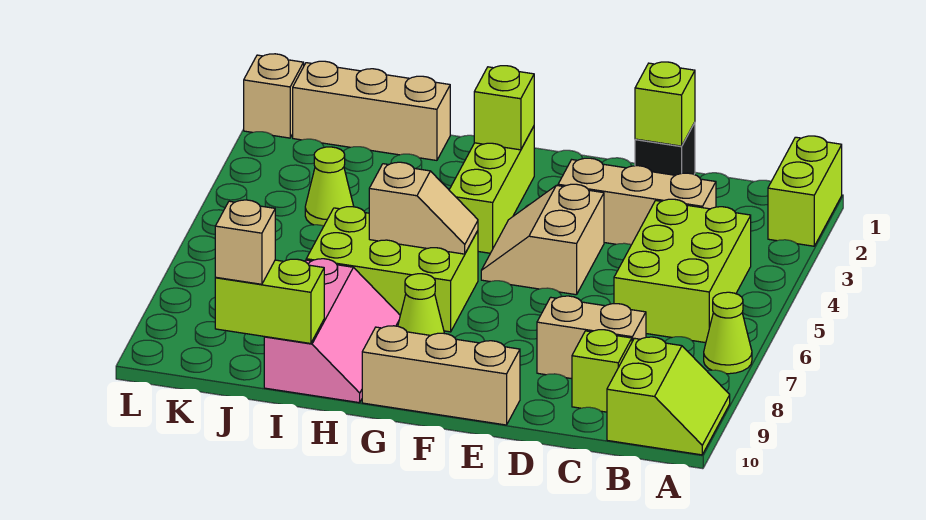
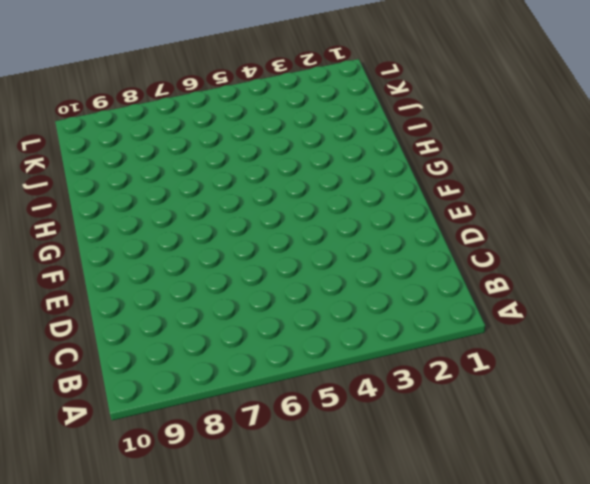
none -> lime brick A1:A2 level 1
none -> lime cone A7 level 1
none -> lime slope A9:B10 level 1 top B

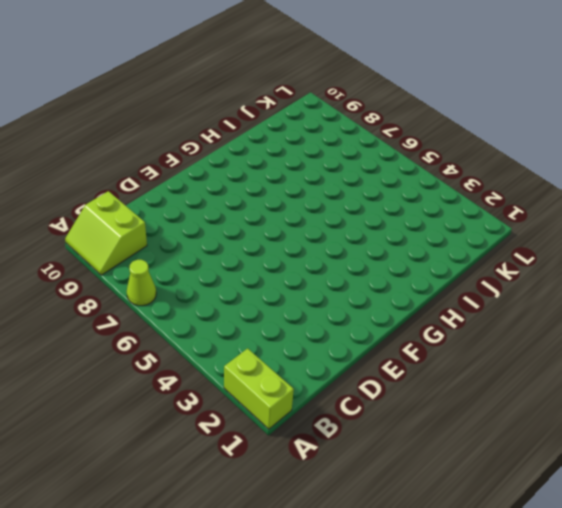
none -> lime brick B4:C6 level 1
none -> tan brick C3:E3 level 1
none -> tan brick C8:D8 level 1

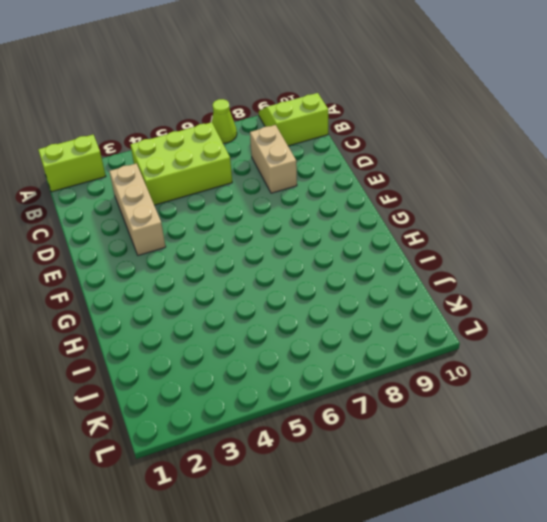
none -> lime brick C9 level 1
none -> black brick D1 level 1
none -> tan slope E4:F5 level 1 top E

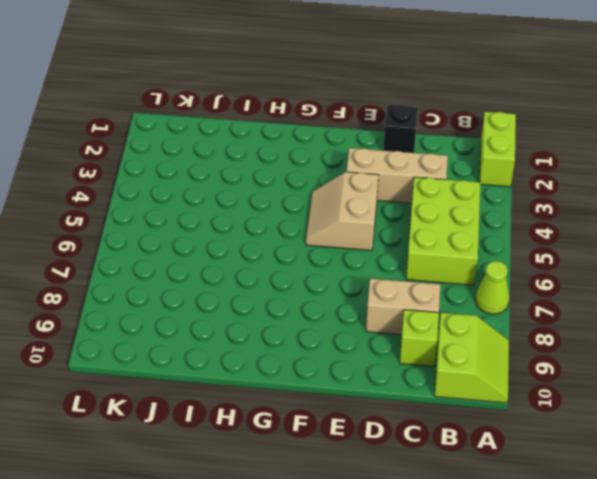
none -> tan brick E10:G10 level 1
none -> lime brick G2:G4 level 1
none -> lime brick G6:I7 level 1

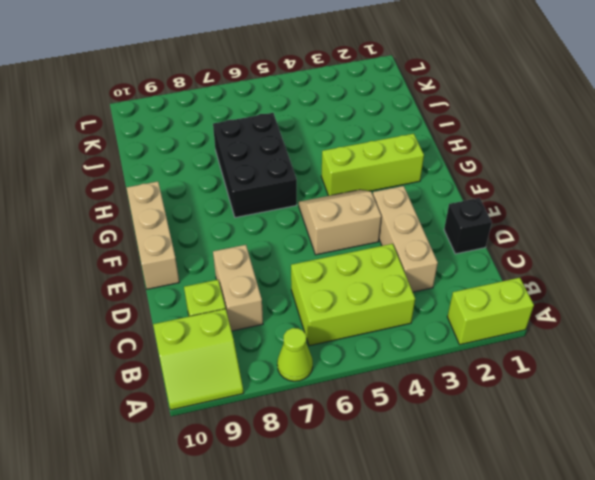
black brick G6:I7 level 1 -> lime brick G6:I7 level 1
none -> lime cone G8 level 1
none -> pink slope H8:I10 level 1 top I
none -> tan brick I1:K1 level 1

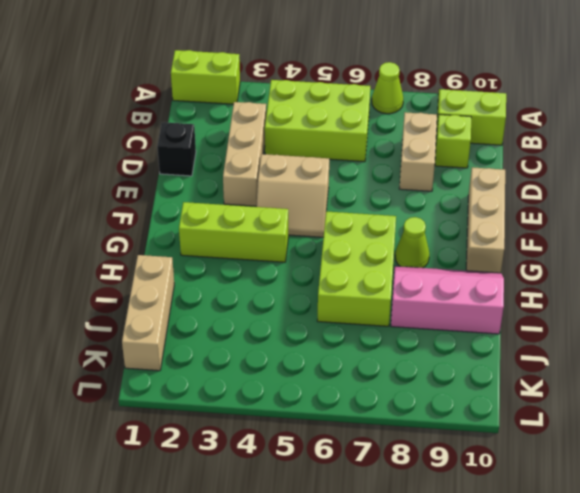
none -> lime cone J4 level 1
none -> tan brick L1 level 1
none -> lime brick D1 level 2

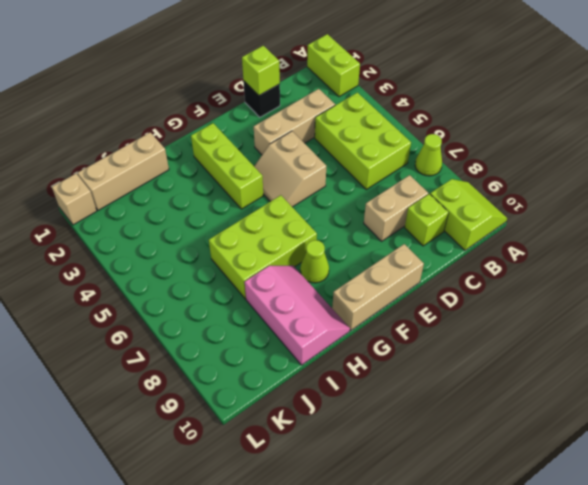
none -> lime cone J4 level 1
none -> lime brick G2 level 2
none -> tan slope G6:H6 level 2 top H

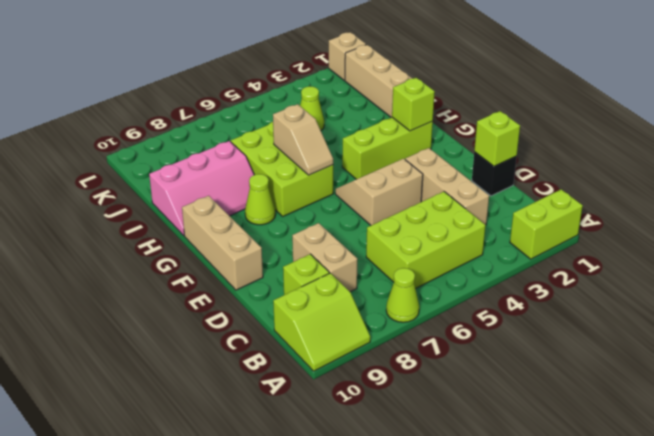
none -> lime brick I10:J10 level 2
none -> tan brick J10 level 3

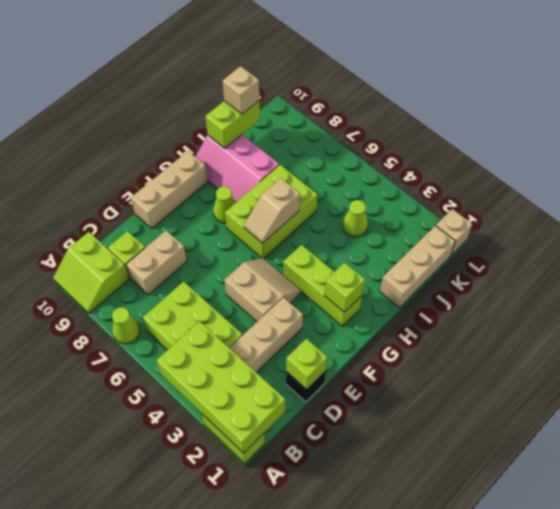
lime brick A1:B4 level 2 -> none

